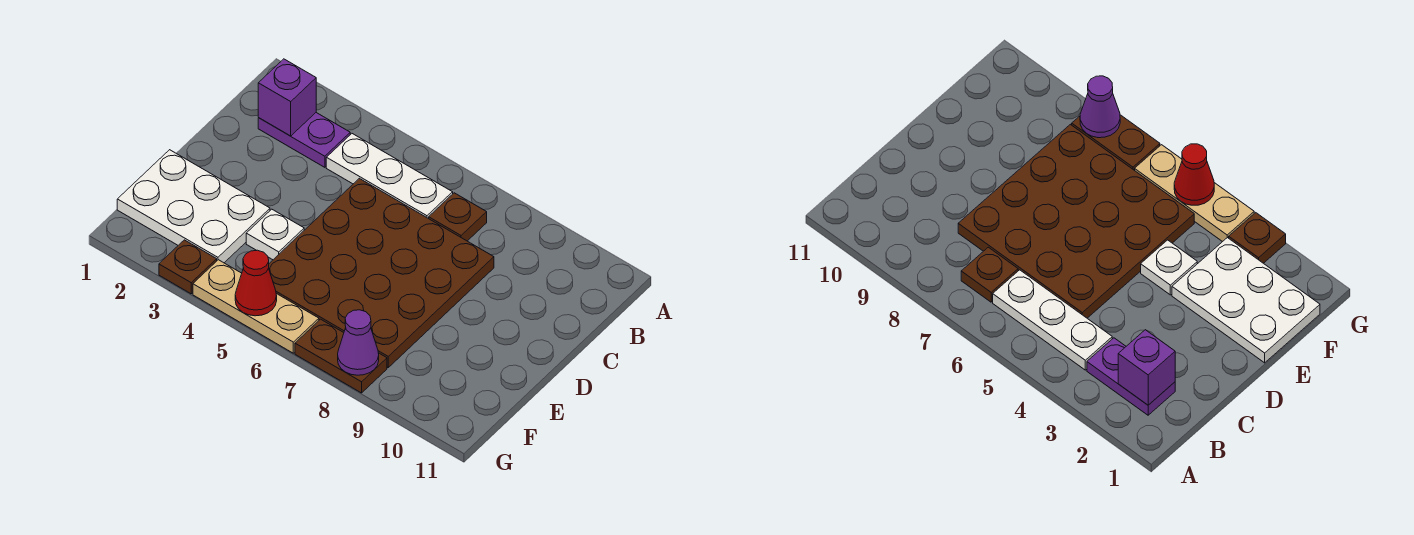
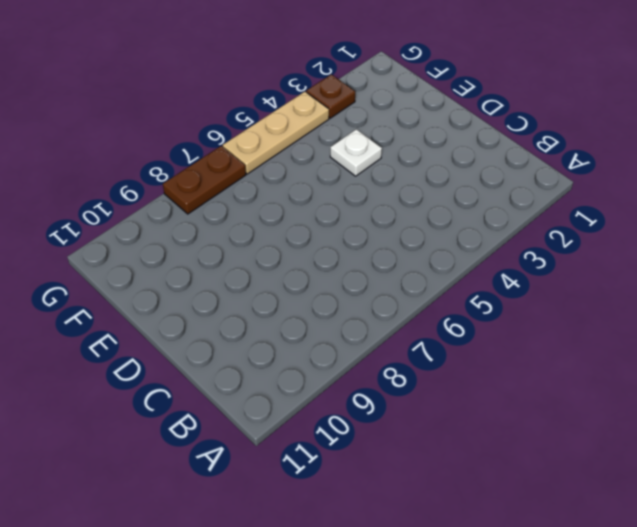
none -> purple plate B2:B3 level 1
none -> white plate B4:B6 level 1
none -> brown plate B7 level 1

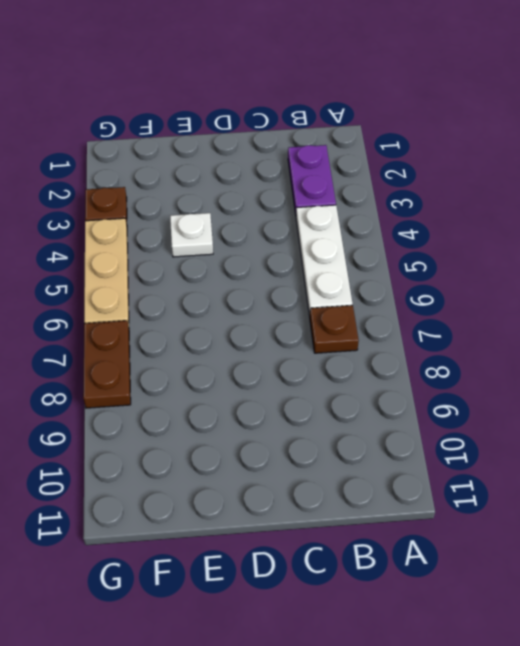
none -> brown plate C5:F8 level 1
none -> white plate E1:F3 level 1
none -> purple brick B2 level 2

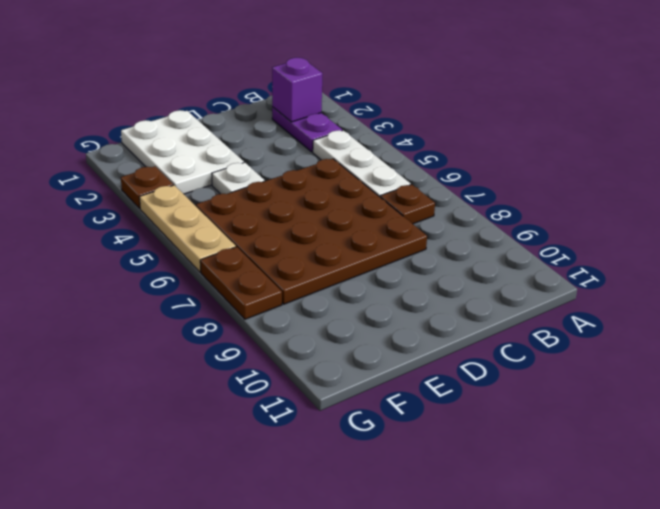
none -> red cone G5 level 2
none -> purple cone G8 level 2

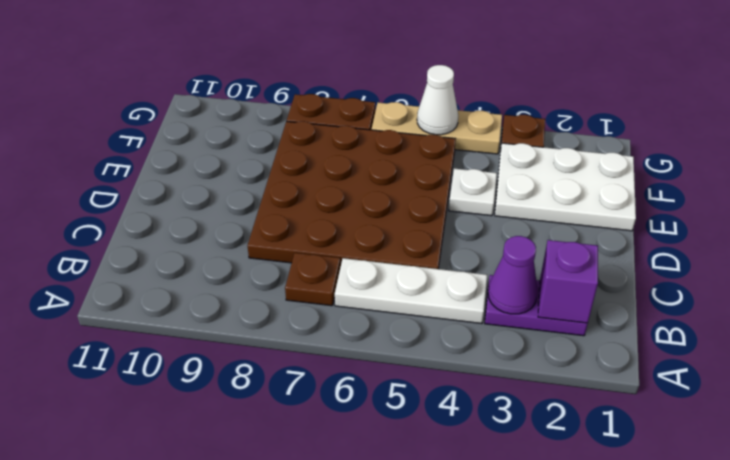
purple cone B3 level 2 -> purple cone G8 level 2
white cone G5 level 2 -> red cone G5 level 2

